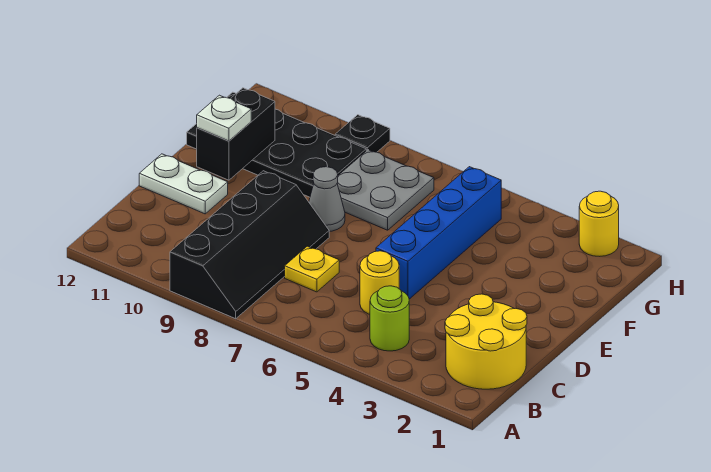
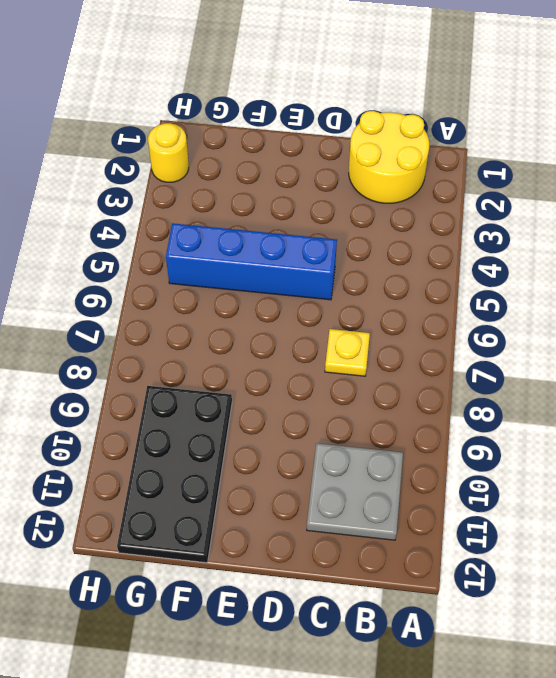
grey plate B10:C11 level 1 -> grey plate F7:G8 level 1
none -> black slope A8:D9 level 1 top 9
none -> lime round brick B4 level 1
none -> yellow round brick C5 level 1

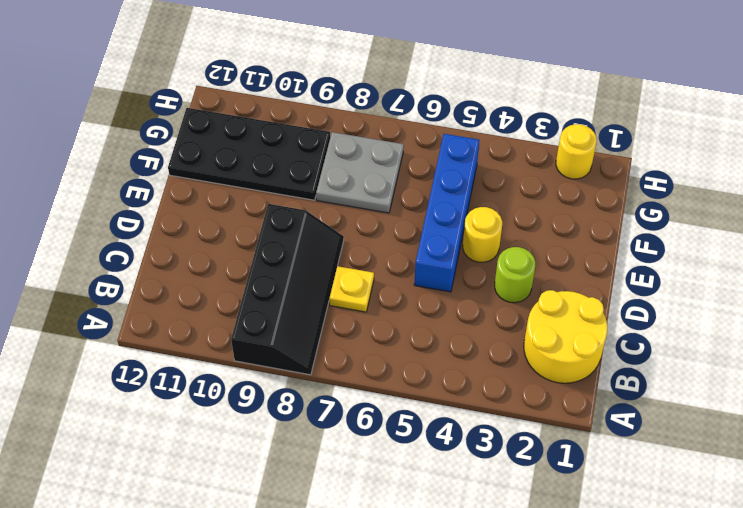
lime round brick D3 level 1 -> lime round brick B4 level 1
yellow round brick E4 level 1 -> yellow round brick C5 level 1
none -> white plate D11:D12 level 1
none -> grey cone E8 level 1
none -> black plate H9 level 1

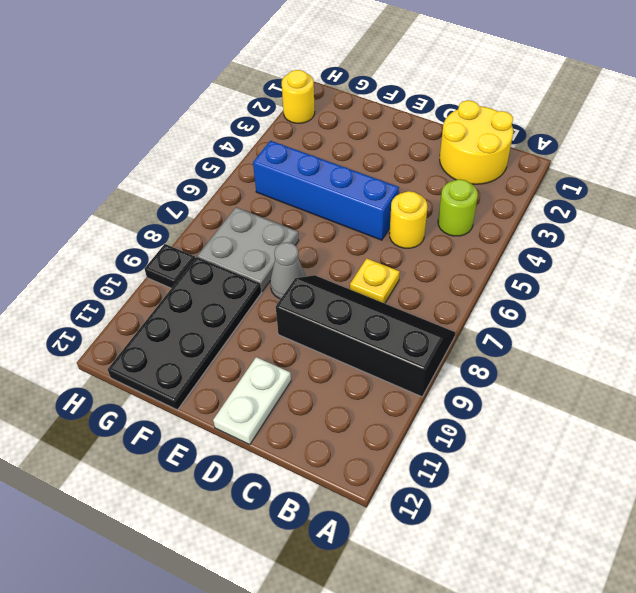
none -> black brick E11:F11 level 2
none -> white plate E11 level 3

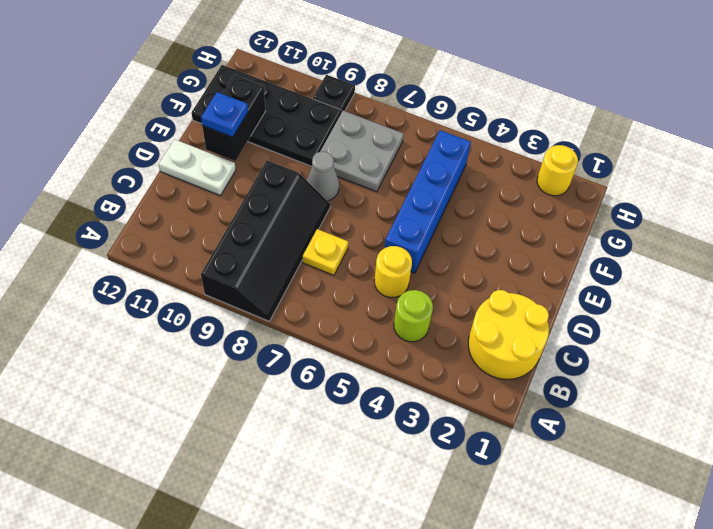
blue plate E11 level 3 -> white plate E11 level 3

